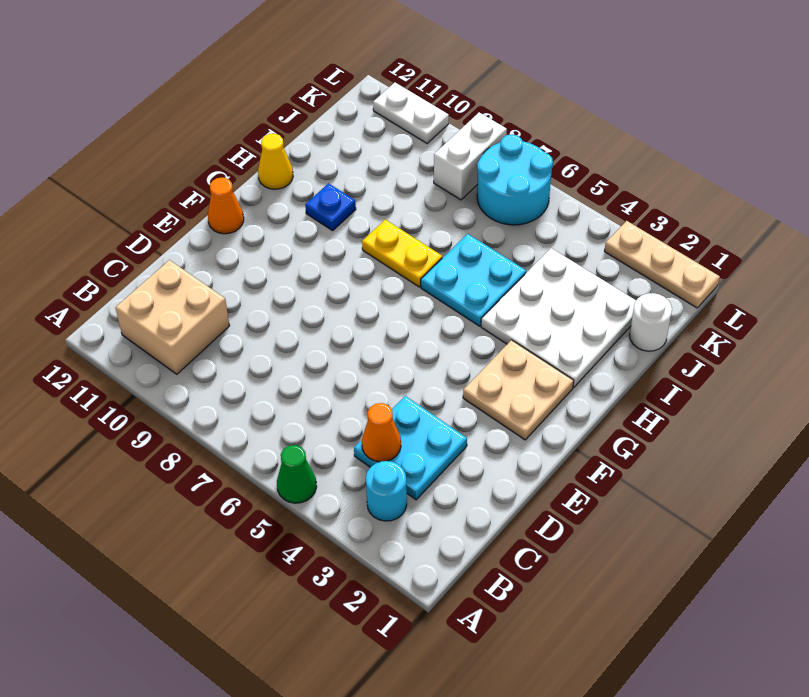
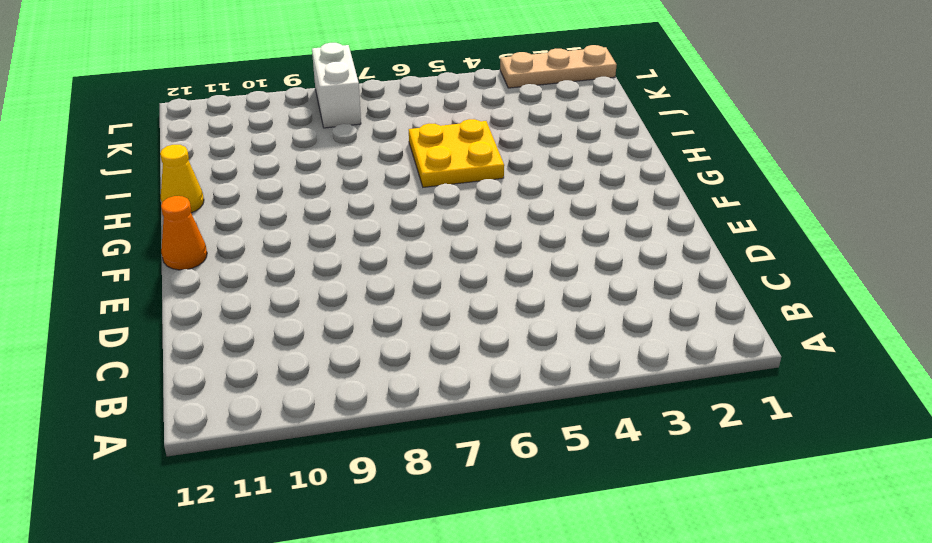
yellow plate H5:I6 level 1 -> cyan plate H5:I6 level 1
none -> green cone A5 level 1
none -> cyan round brick B3 level 1
none -> tan brick B10:C11 level 1

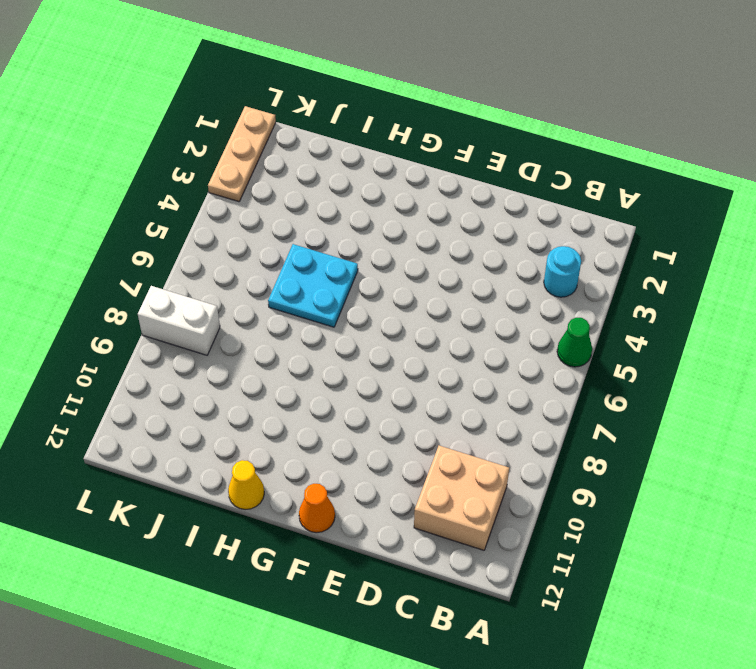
none -> cyan plate C3:D4 level 1
none -> tan plate F2:G3 level 1
none -> white plate H2:J4 level 1

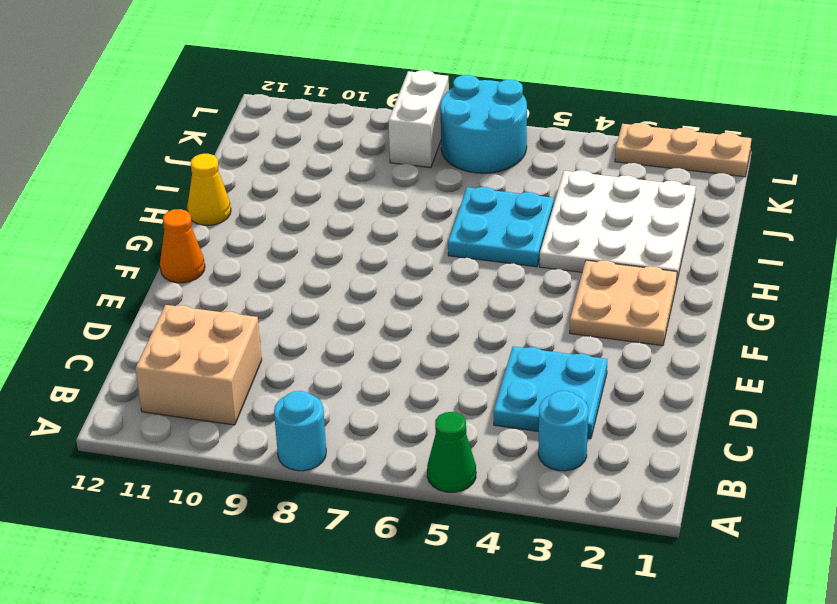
cyan round brick A8 level 1 -> none
none -> yellow plate H7:H8 level 1
none -> blue plate H10 level 1
none -> white round brick J1 level 1

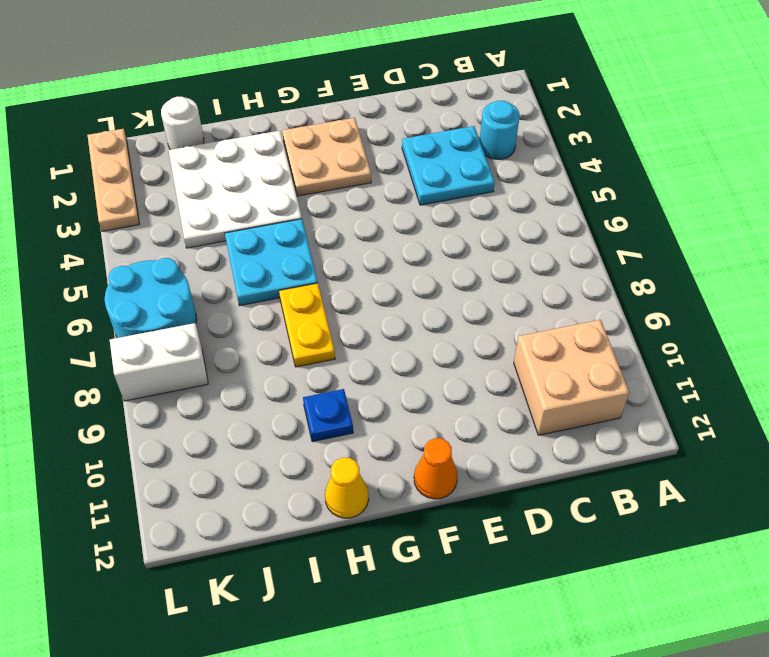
none -> green cone A5 level 1
none -> white plate L10:L11 level 1
none -> orange cone C4 level 2

